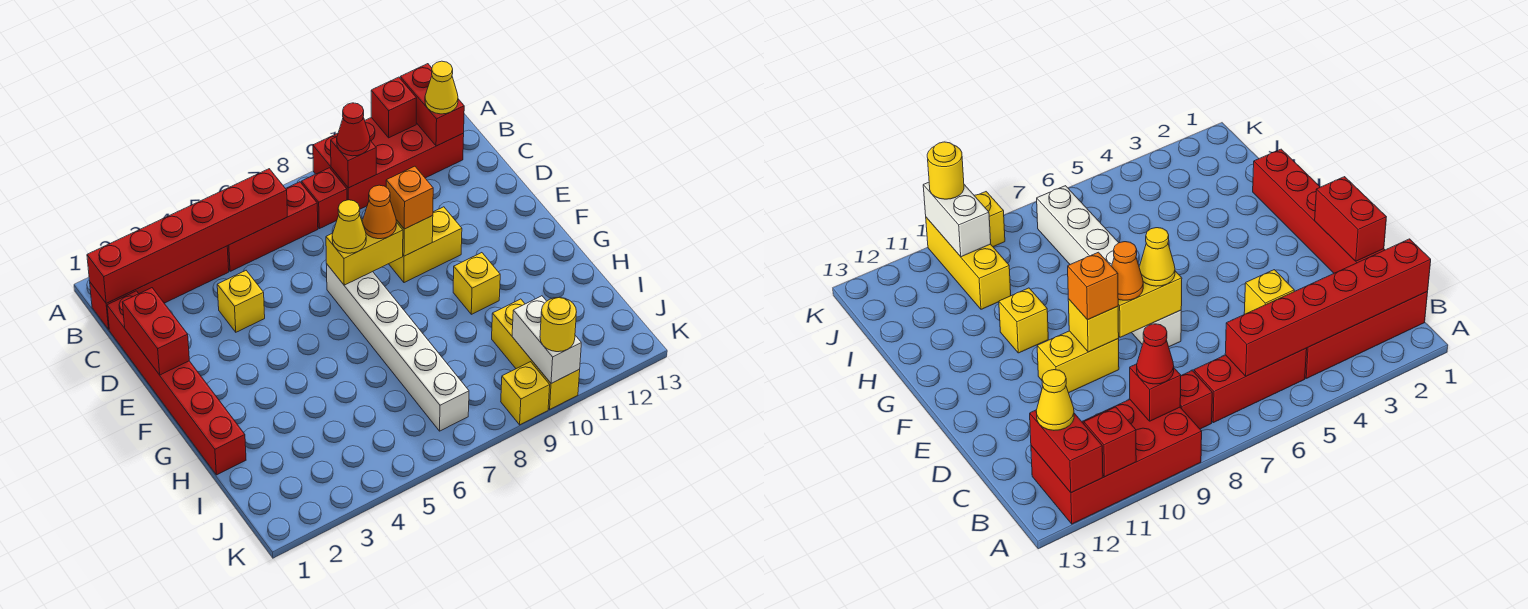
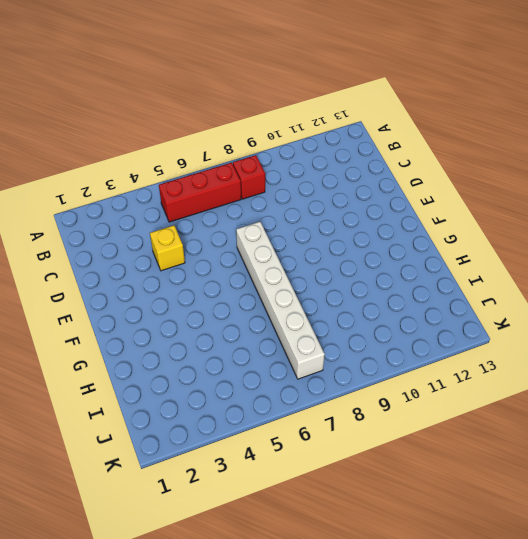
none -> red brick A9:B12 level 1
none -> red brick B1:B4 level 1
none -> red brick C1:H1 level 1

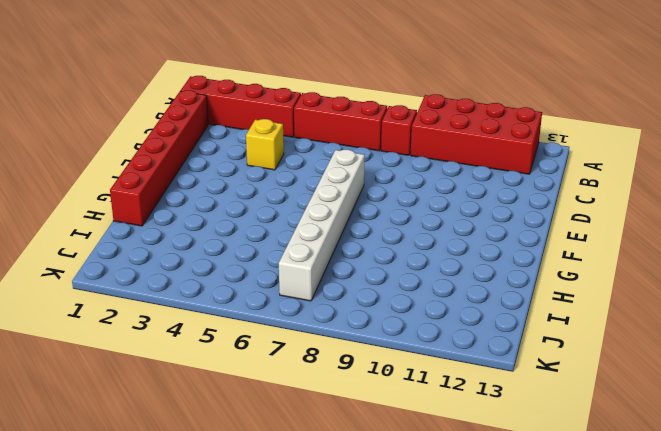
none -> yellow brick E9:E10 level 1
none -> yellow brick G10 level 1
none -> yellow brick I10:K10 level 1

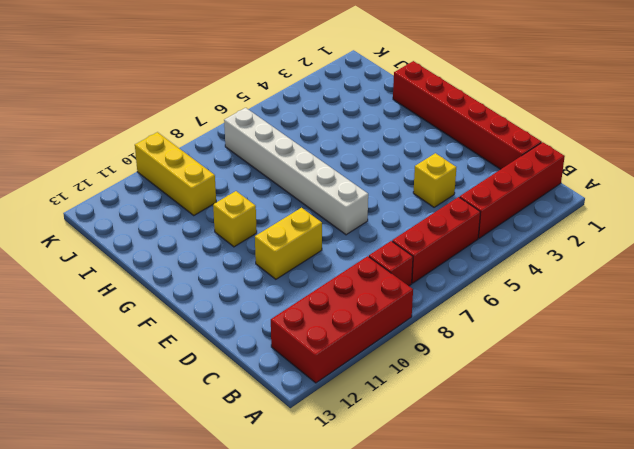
none -> yellow brick K9 level 1
none -> red brick A11 level 2
none -> red brick A12:B12 level 2

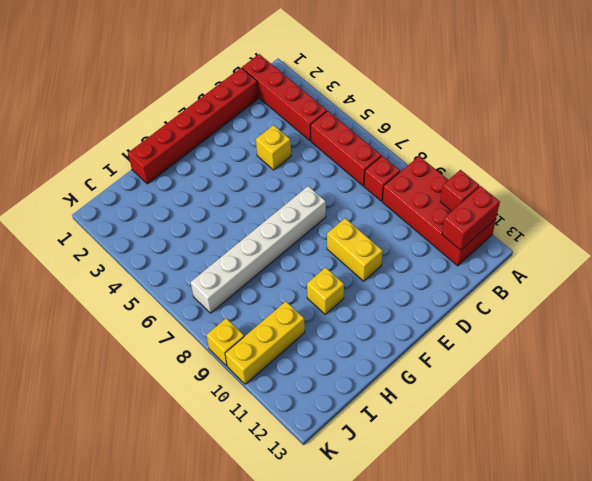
none -> red brick B1:B6 level 2
none -> red brick B9 level 2
none -> red brick D1:E1 level 2

